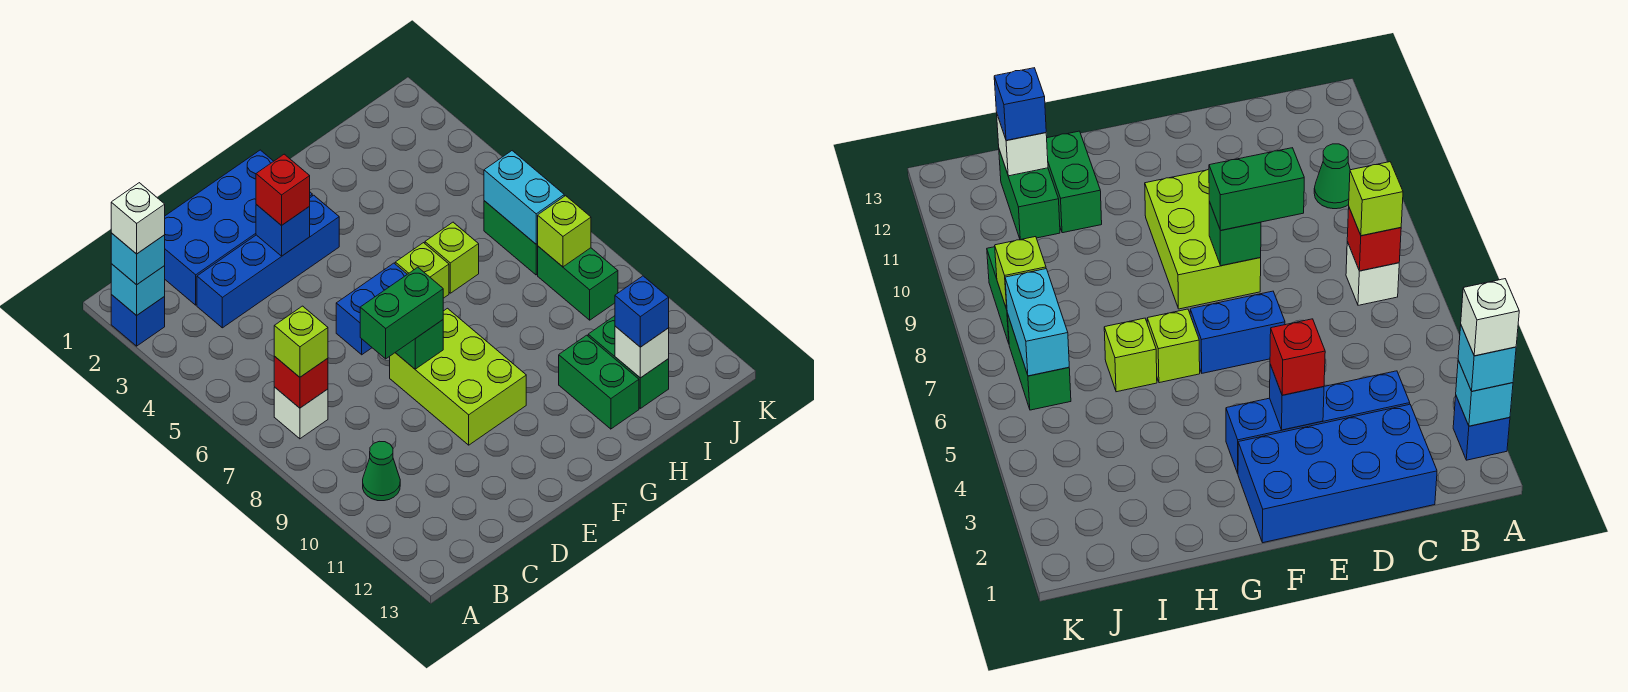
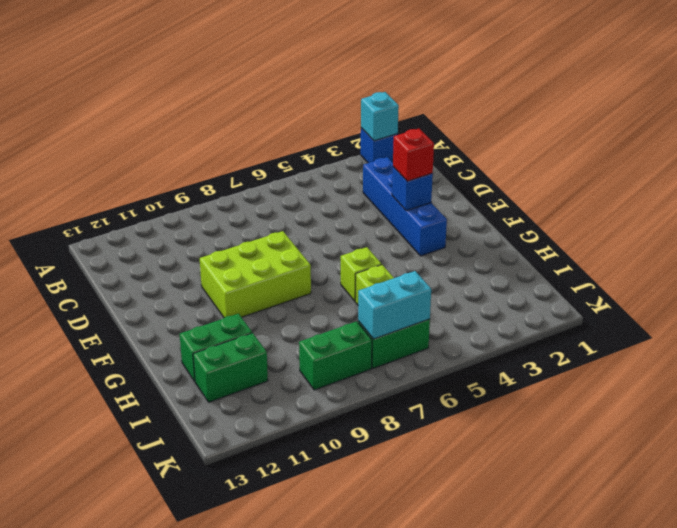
none -> white brick B7 level 1
none -> green cone B10 level 1
none -> blue brick C1:F2 level 1

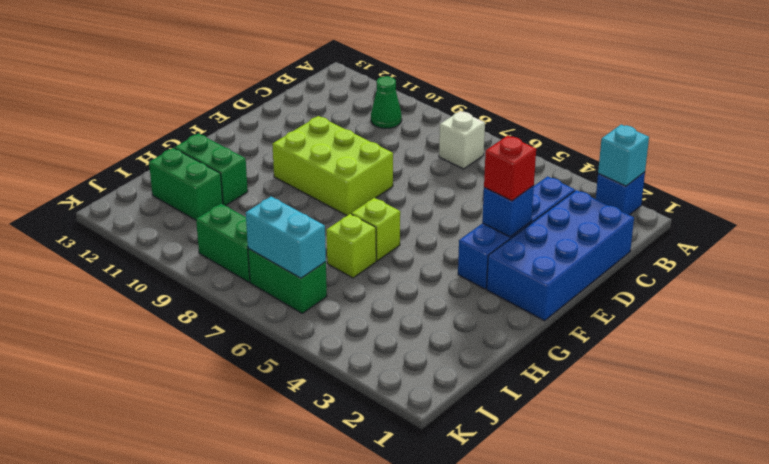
none -> blue brick E6:F6 level 1
none -> red brick B7 level 2
none -> green brick E8 level 2

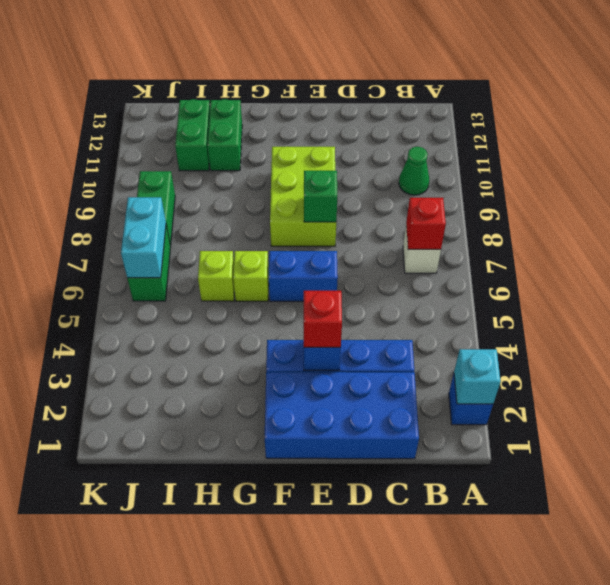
none -> white brick I12 level 2
none -> lime brick J8 level 2
none -> cyan brick A2 level 3

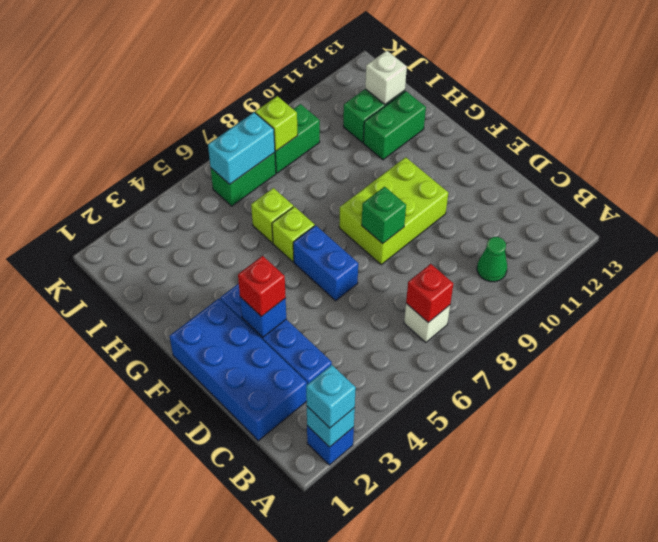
none -> lime brick B7 level 3
none -> green brick D8:E8 level 3
none -> blue brick I12 level 3

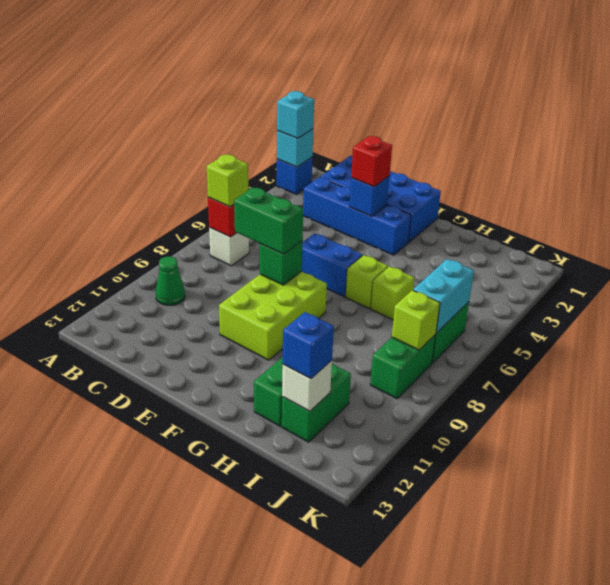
none -> white brick A2 level 4

